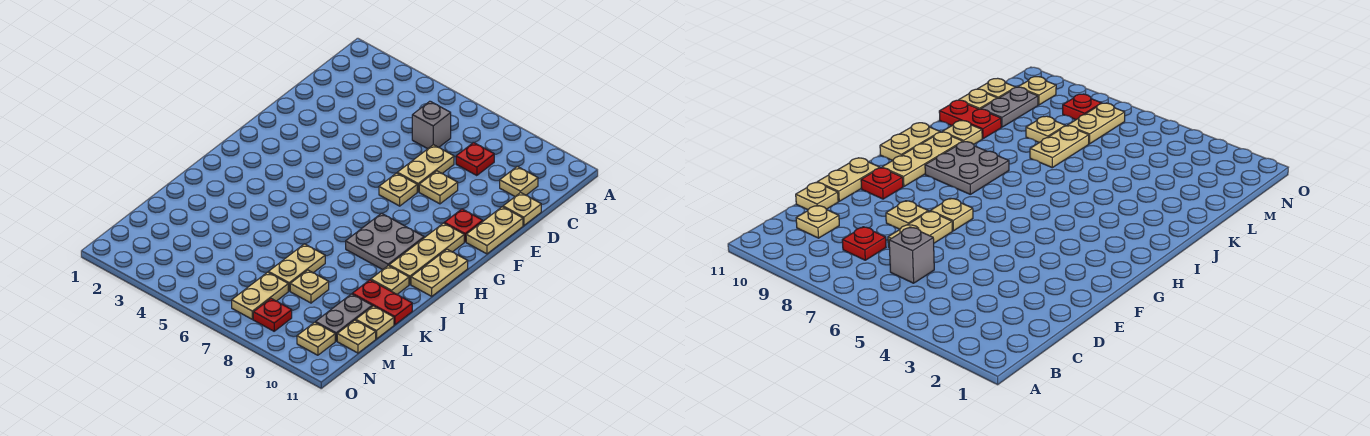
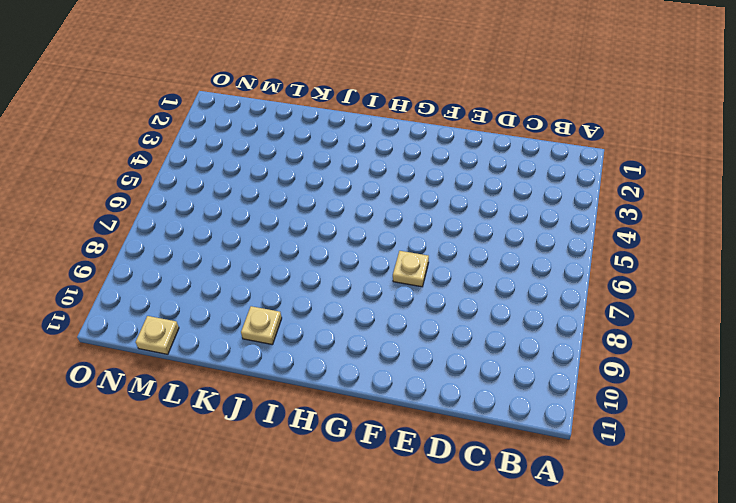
none -> grey brick C6 level 1
none -> red plate C8 level 1
none -> tan plate C10 level 1

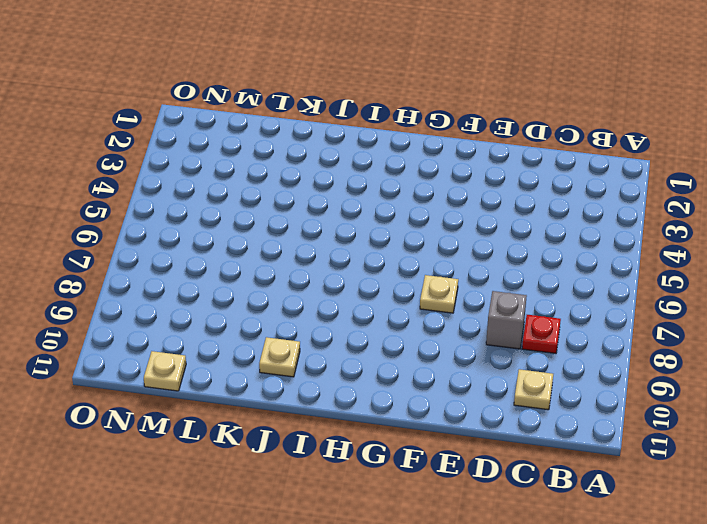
grey brick D8 level 1 -> grey brick C6 level 1
none -> tan plate D7:E7 level 1
none -> tan plate D11 level 1
none -> tan plate E8 level 1

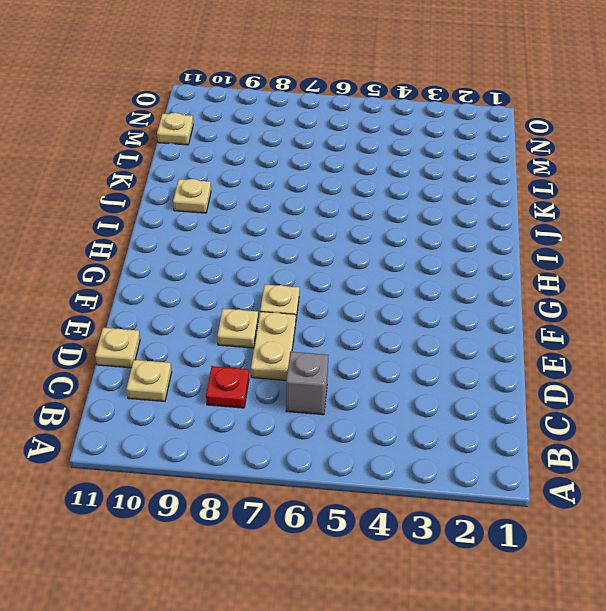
none -> tan plate E11:F11 level 1
none -> red plate F10 level 1
none -> tan plate G10:I10 level 1

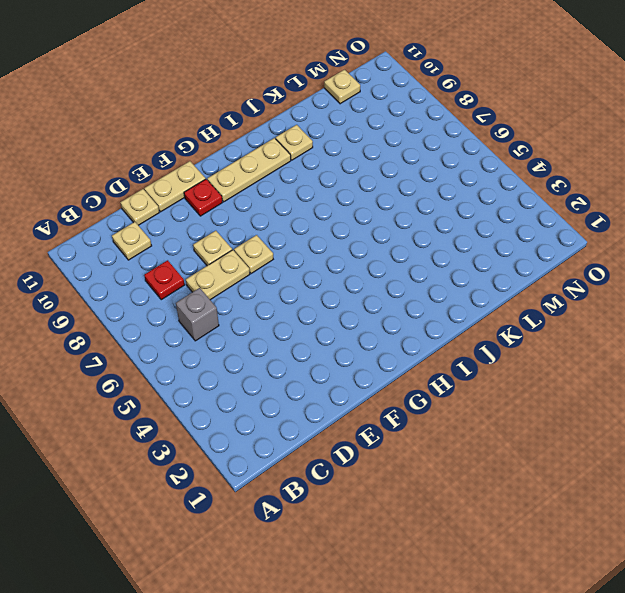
none -> grey plate H8:I9 level 1
none -> tan plate H11:I11 level 1
none -> tan plate K7:L7 level 1

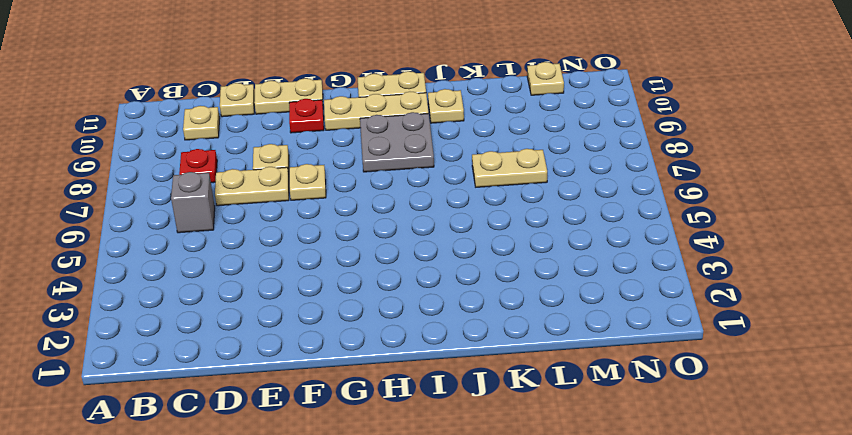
none -> red plate K10:K11 level 1
none -> tan plate L8 level 1
none -> grey plate L10:M10 level 1

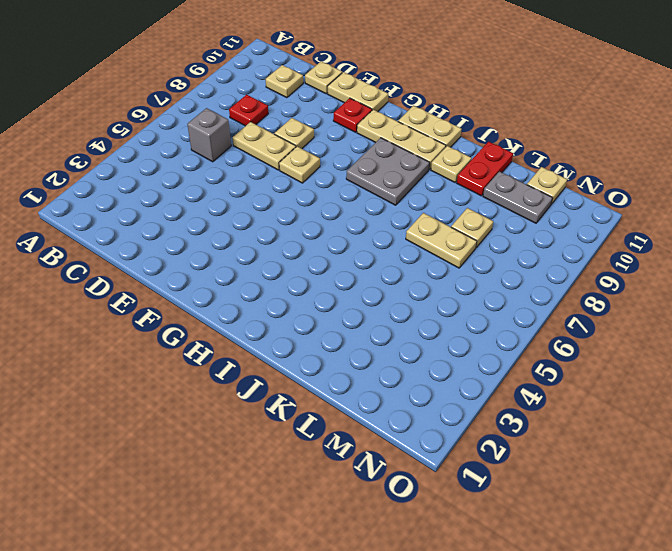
none -> tan plate L11 level 1
none -> tan plate M7:N7 level 1
none -> red plate N8 level 1

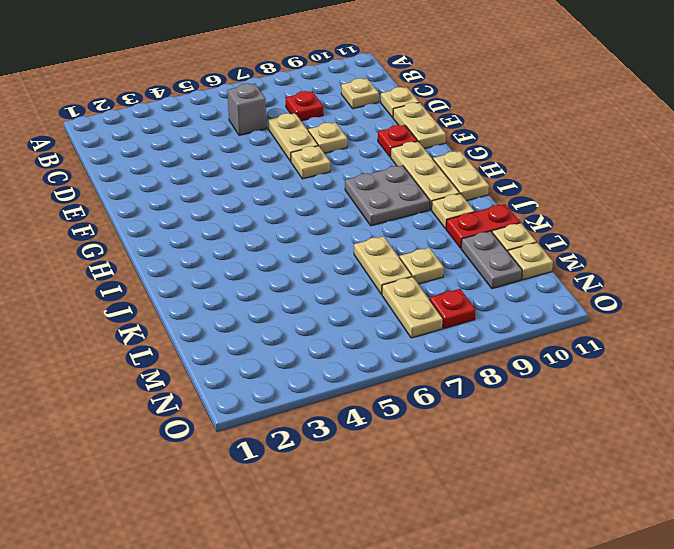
none -> tan plate N10 level 1

